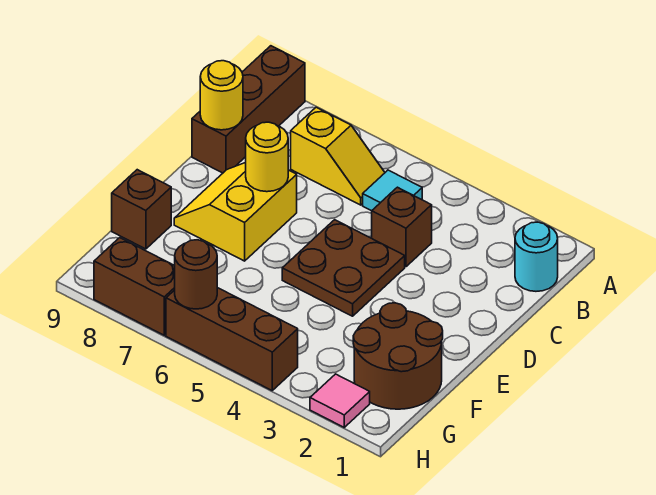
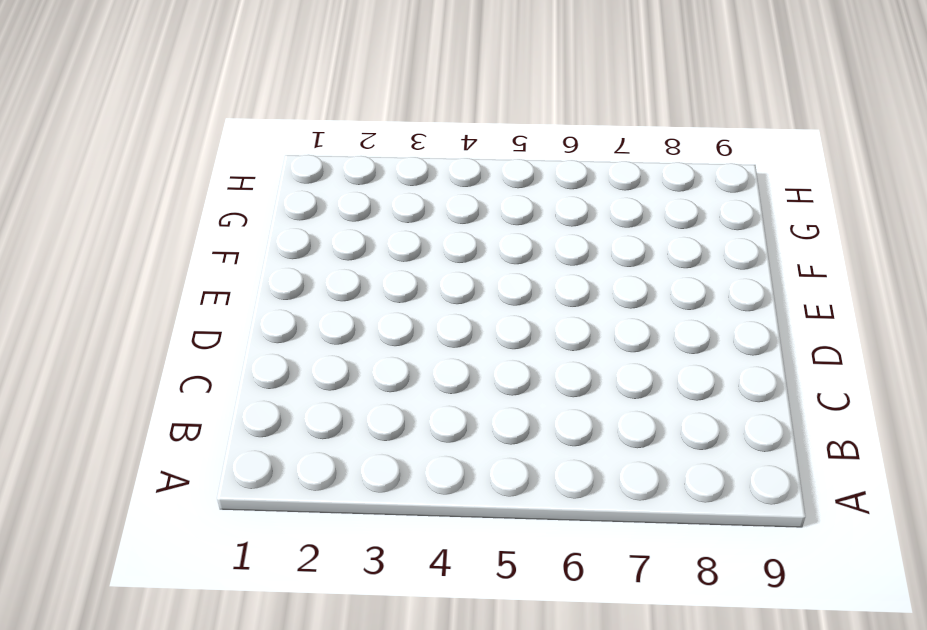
none -> brown brick A9:C9 level 1
none -> cyan round brick B1 level 1
none -> cyan tile B5 level 1

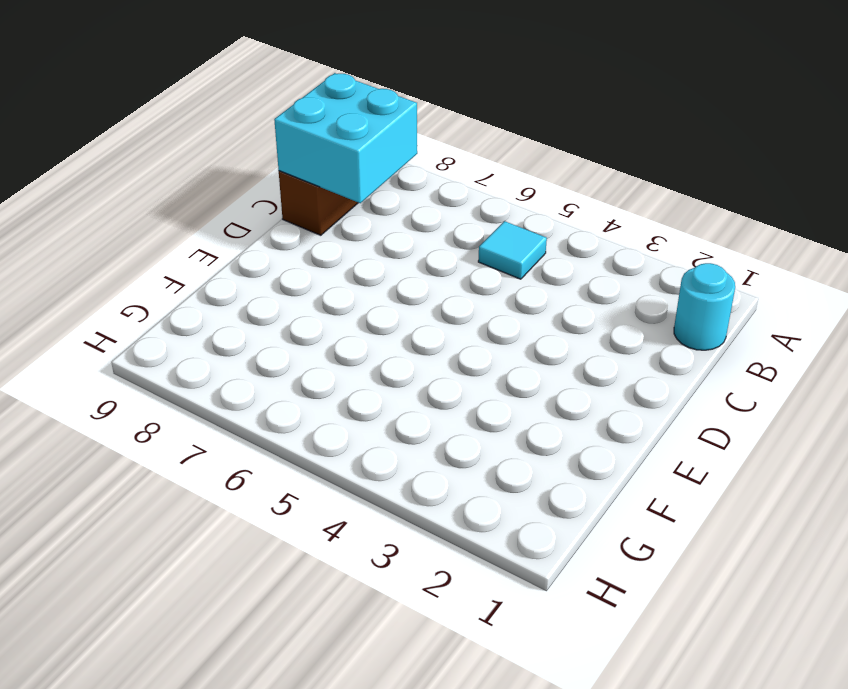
cyan brick B8:C9 level 2 -> yellow round brick C9 level 2
none -> yellow slope B6:B7 level 1 top 7
none -> brown brick C4 level 1
none -> brown plate D4:E5 level 1

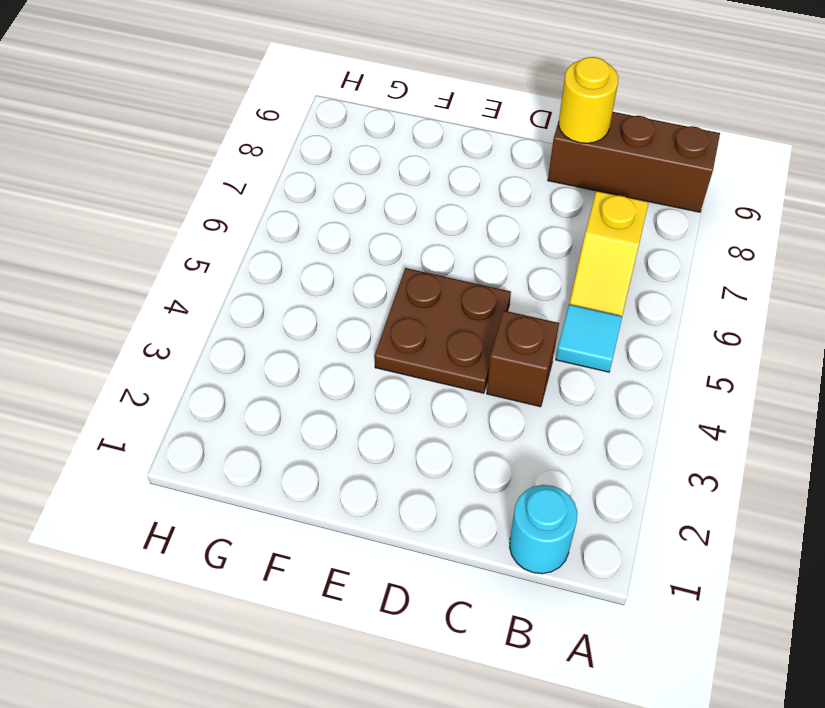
none -> yellow slope D7:E8 level 1 top 7
none -> brown round brick F1:G2 level 1
none -> brown brick F9 level 1

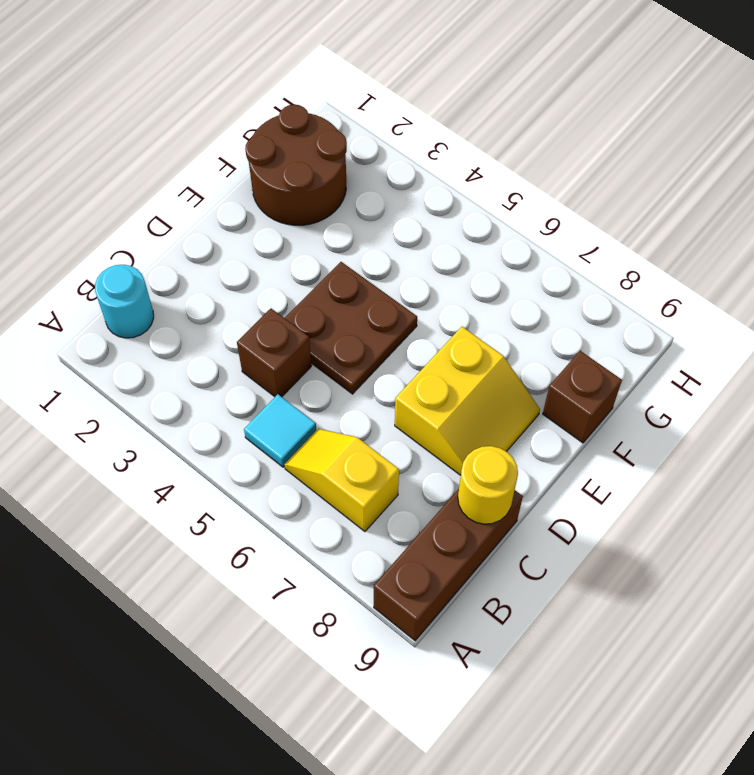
none -> pink tile H2 level 1
none -> brown brick H4:H6 level 1
none -> brown brick H7:H8 level 1

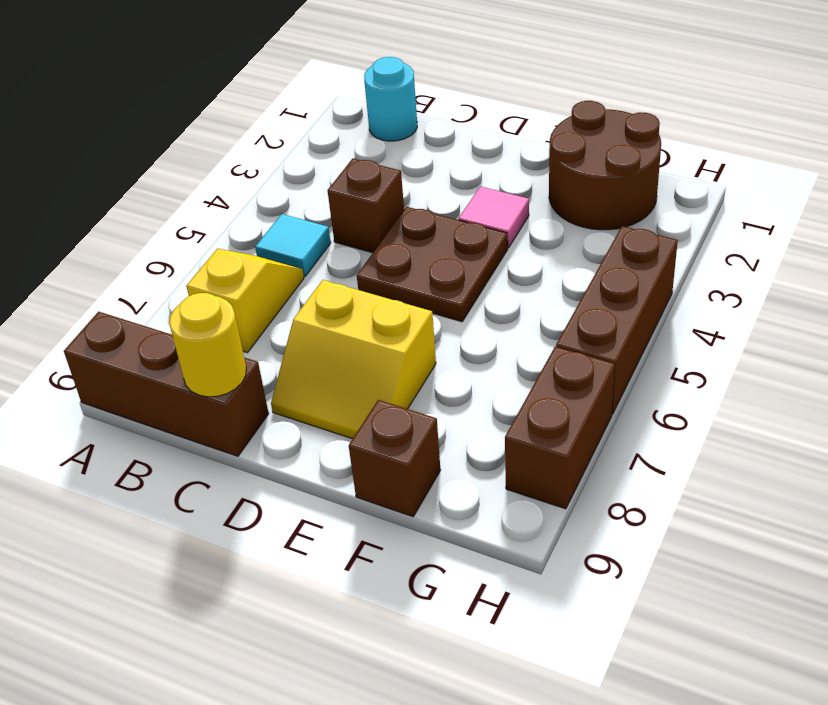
pink tile E3 level 1 -> pink tile H2 level 1
none -> yellow round brick D7 level 2
none -> brown round brick H6 level 2

